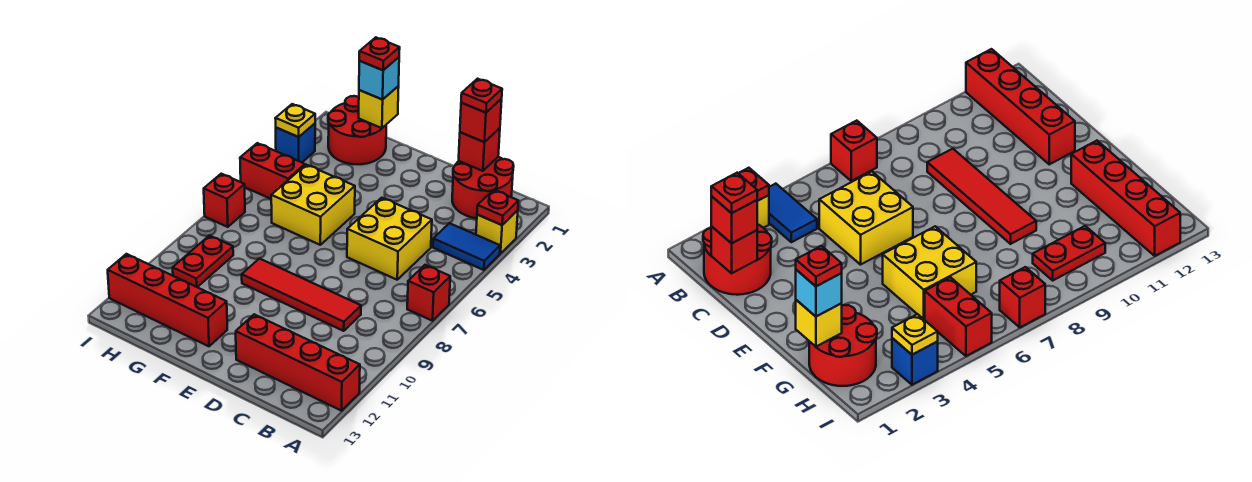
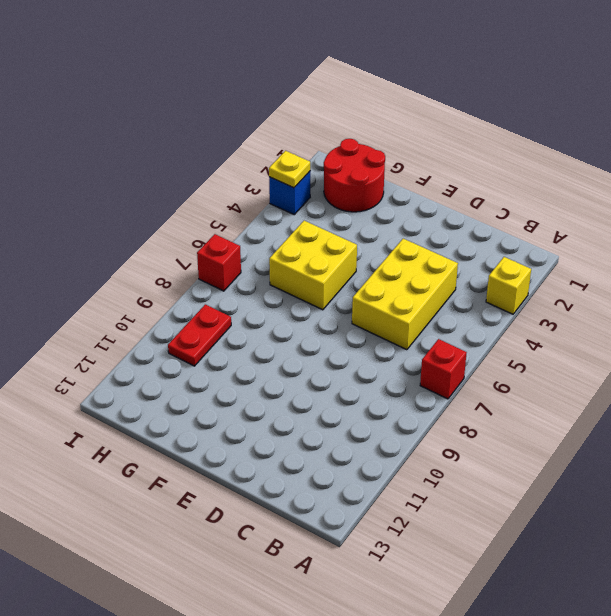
yellow brick C4:D6 level 1 -> yellow brick C5:D6 level 1
none -> blue tile A4:B4 level 1
none -> red brick A12:D12 level 1
none -> red round brick B1:C2 level 1

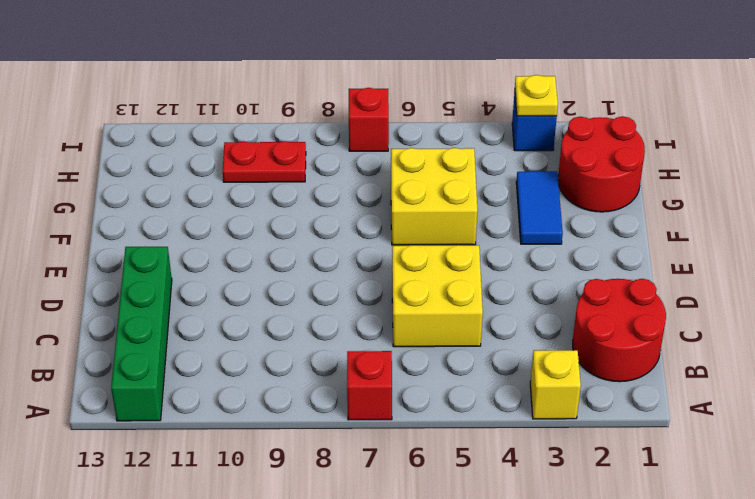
green brick A12:D12 level 1 -> red brick A12:D12 level 1
blue tile F3:G3 level 1 -> blue tile A4:B4 level 1
none -> red tile C9:F9 level 1
none -> red brick F12:I12 level 1
none -> red brick H5:I5 level 1

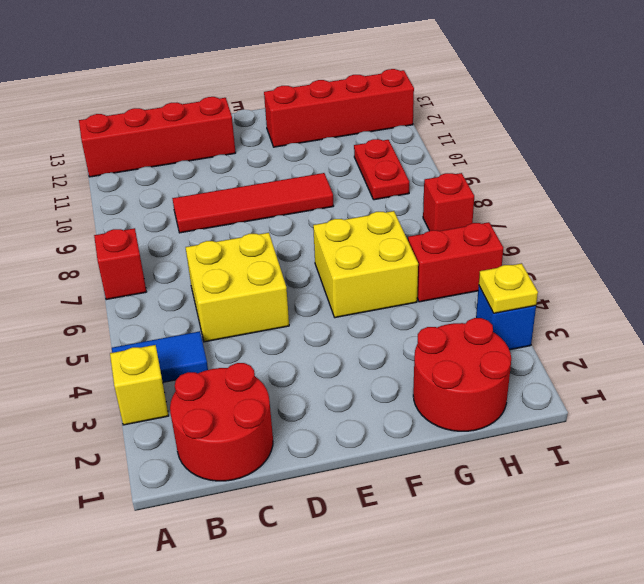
none -> red plate A3 level 2
none -> red brick C1 level 2
none -> yellow brick G1 level 2

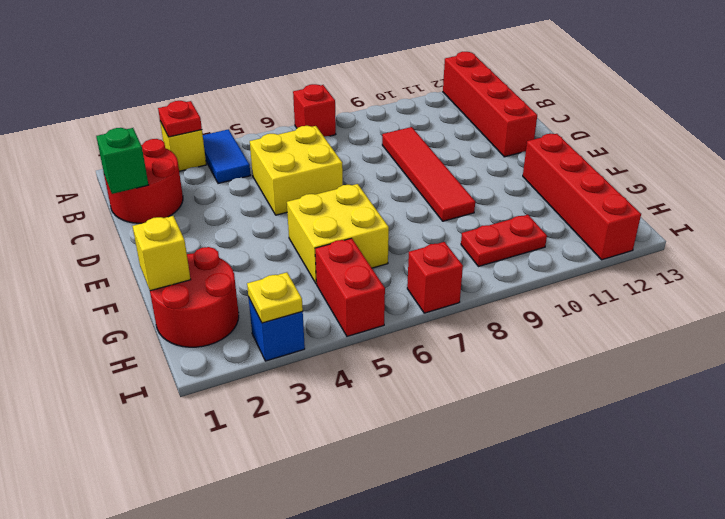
green brick C1 level 2 -> red brick C1 level 2
none -> red brick C1 level 3
none -> cyan brick G1 level 3
none -> red plate C1 level 4

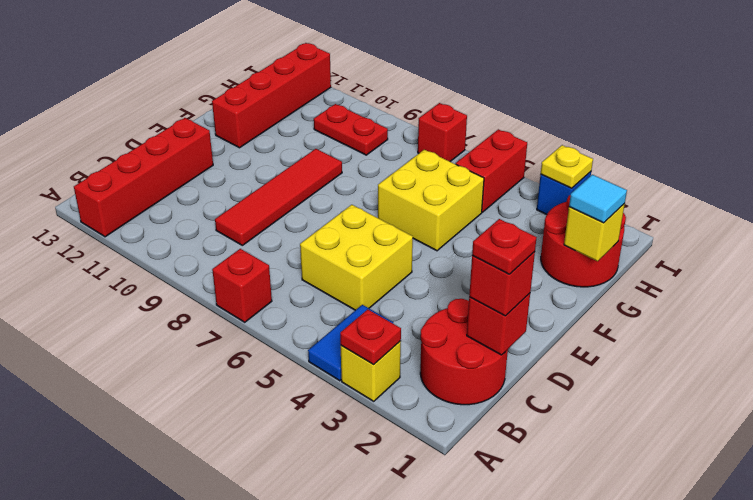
cyan tile G1 level 3 -> cyan brick G1 level 3
none -> red plate G1 level 4

